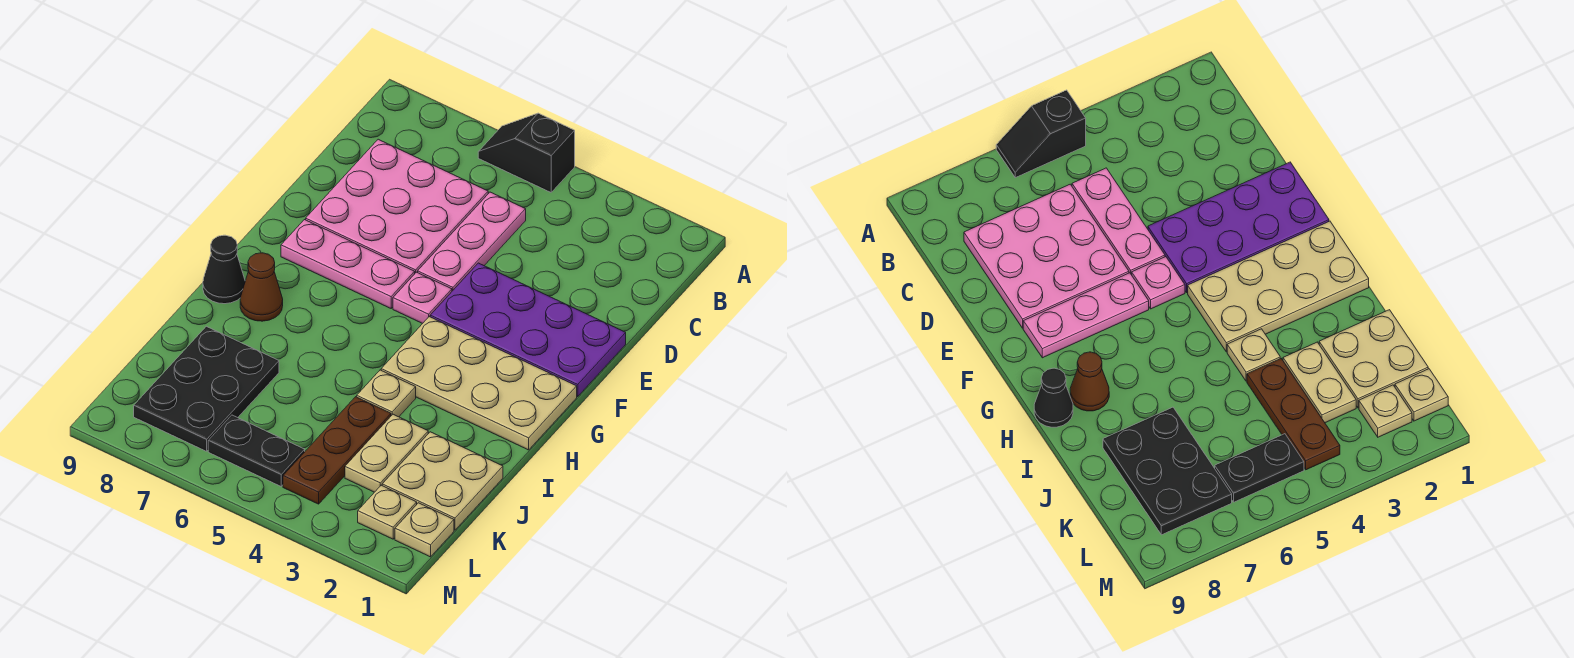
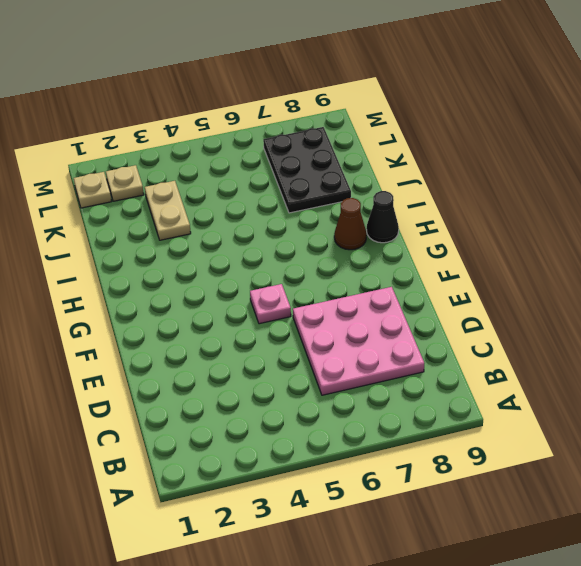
none -> black slope A5:A6 level 1 top 5
none -> pink plate C5:E5 level 1
none -> purple plate E1:F4 level 1

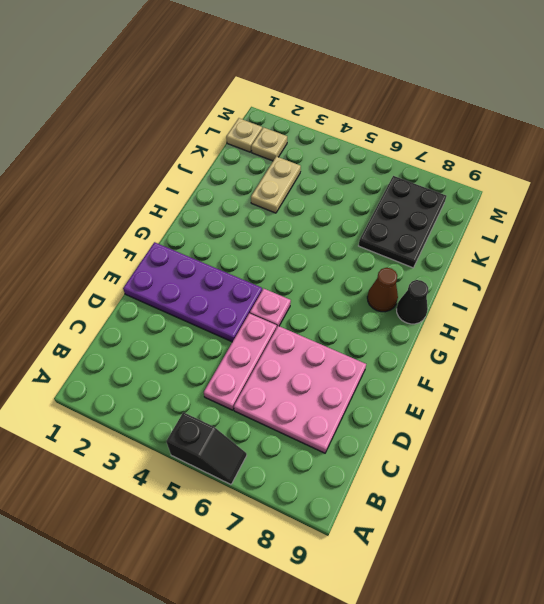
none -> pink plate F6:F8 level 1
none -> tan plate G1:H4 level 1
none -> tan plate I4 level 1

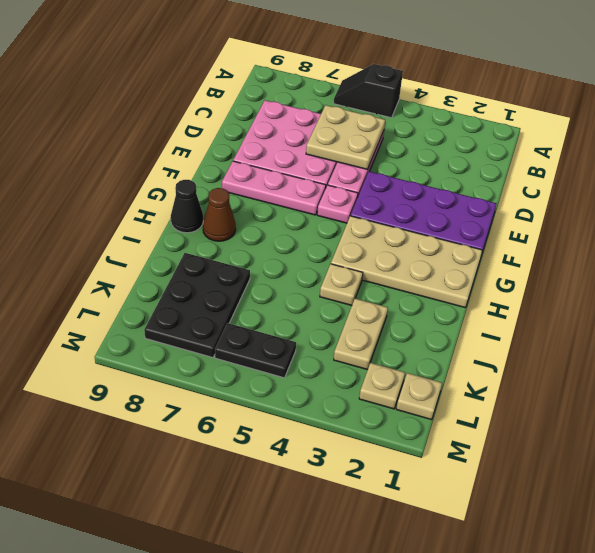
tan plate C5:D6 level 2 -> tan plate J1:K2 level 1
none -> brown plate J4:L4 level 1

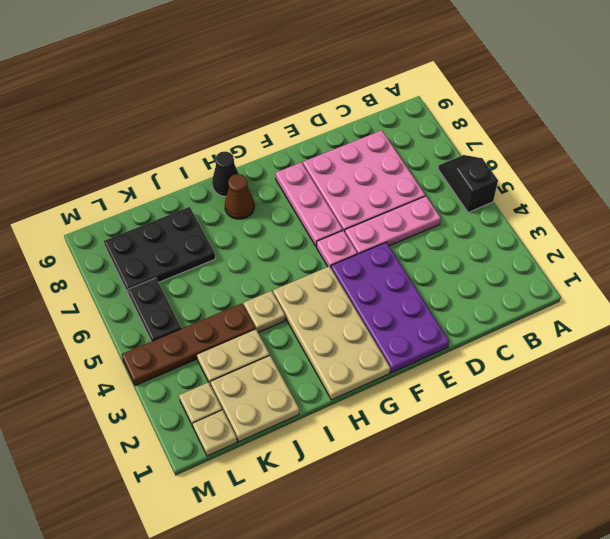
brown plate J4:M4 level 1 -> brown plate J4:L4 level 1

